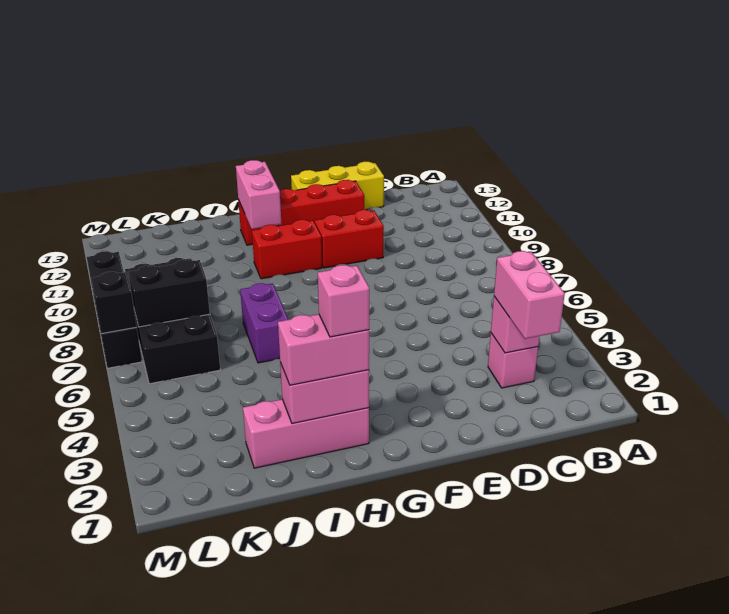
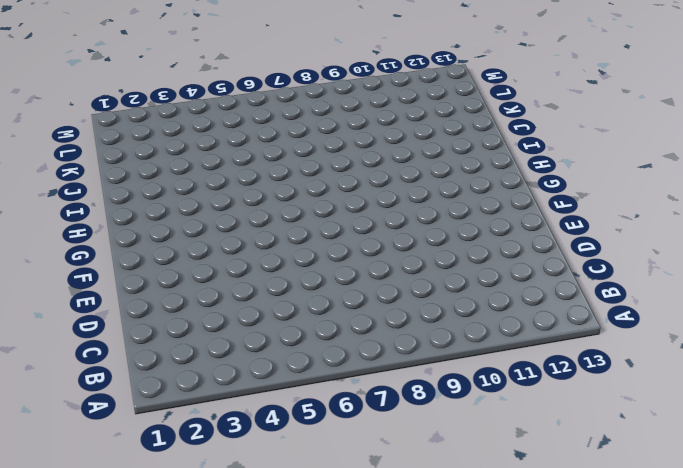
none -> pink brick C3 level 1
none -> yellow brick D13:F13 level 1
none -> red brick E10:F10 level 1

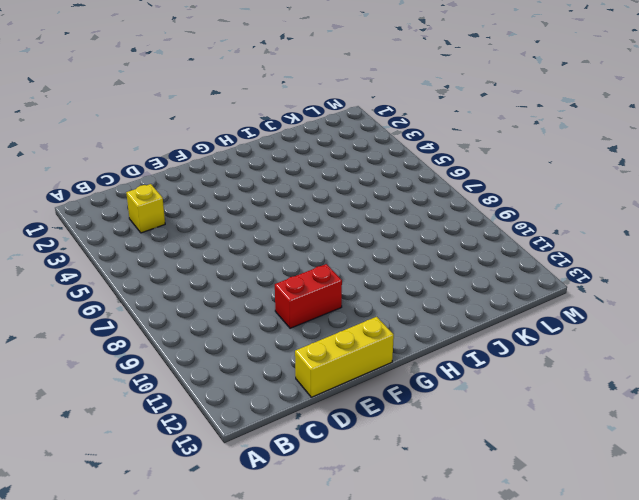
yellow brick C3 level 1 -> pink brick C3 level 1
none -> red brick E12:H12 level 1
none -> red brick G10:H10 level 1
none -> pink brick H2:J2 level 1

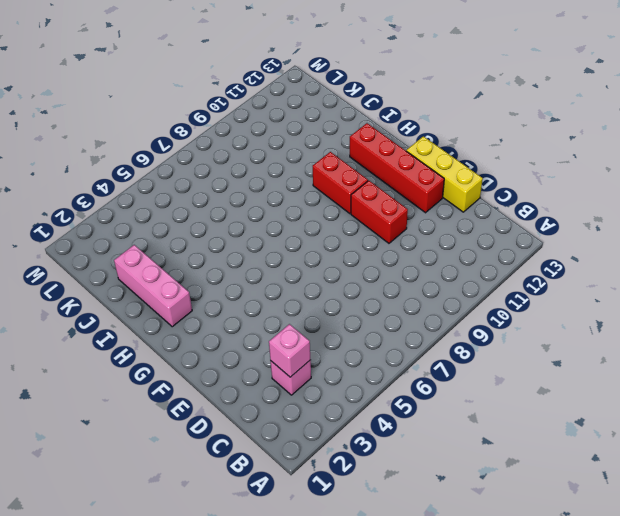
none -> purple brick I6:I7 level 1
none -> black brick K6:L9 level 1
none -> black brick M7:M10 level 1

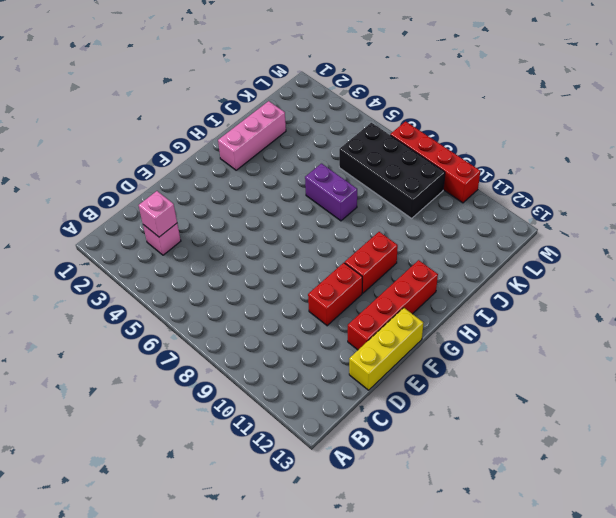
red brick M7:M10 level 1 -> black brick M7:M10 level 1
none -> pink brick H2:I2 level 2
none -> pink brick H11:H12 level 2
none -> black brick K7:L7 level 2

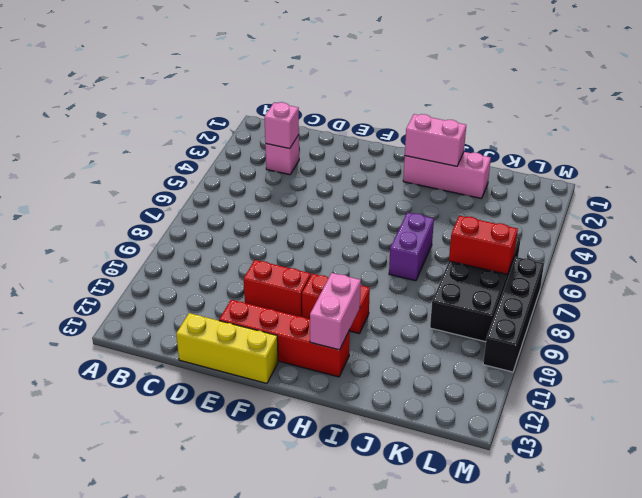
red brick K7:L7 level 2 -> black brick K7:L7 level 2
none -> black brick M7 level 2
none -> pink brick C2:C3 level 3
none -> pink brick H2:I2 level 3

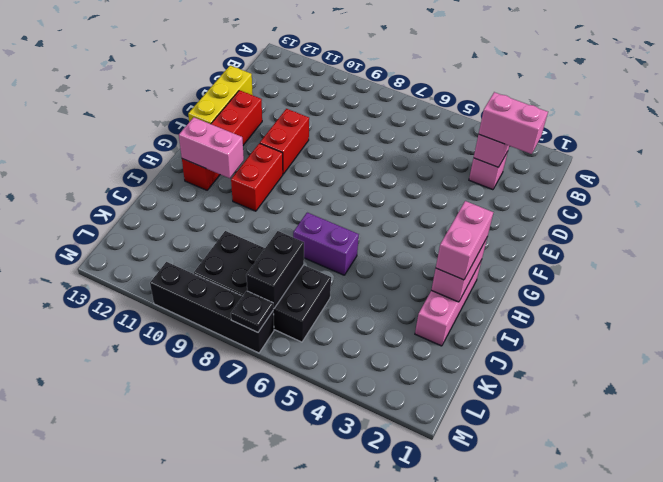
black plate M7 level 2 -> black brick M7 level 2
none -> pink brick H2 level 4

